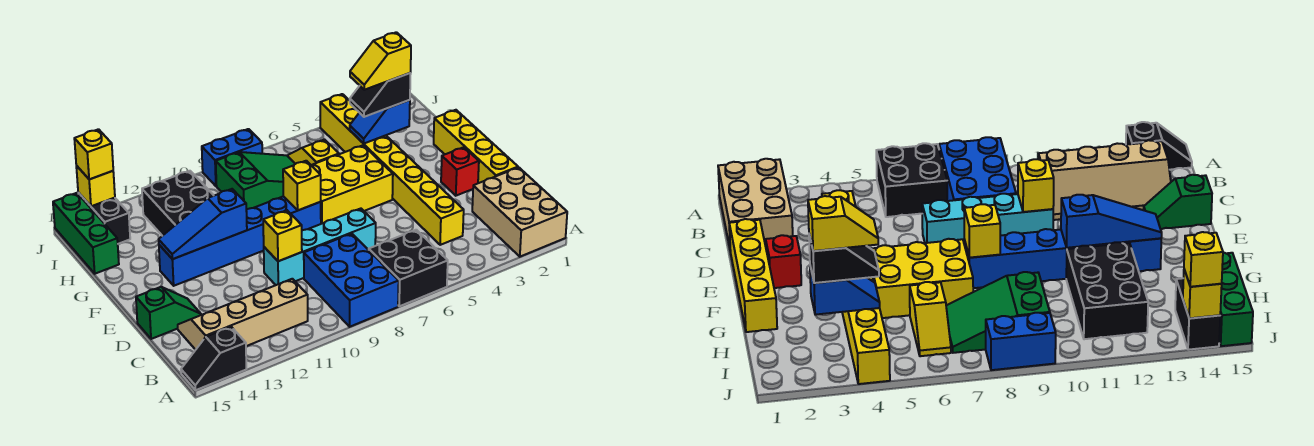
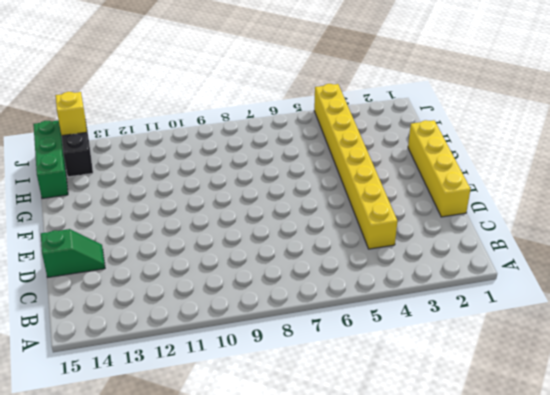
none -> tan brick A1:C2 level 1
none -> black brick A6:B7 level 1
none -> blue brick A8:C9 level 1

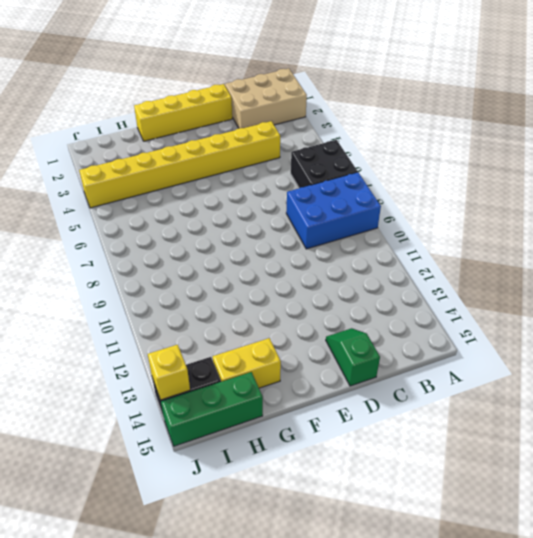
yellow brick G14:H14 level 1 -> none
none -> black slope A14:A15 level 1 top 14
none -> tan slope B11:C14 level 1 top B
none -> cyan brick D7:D10 level 1

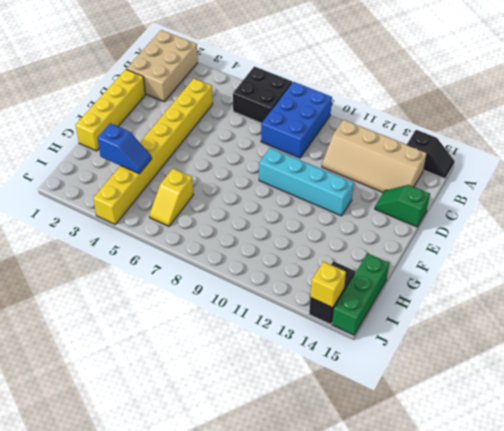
cyan brick E9:E12 level 1 -> cyan brick D7:D10 level 1
none -> red brick E2 level 1
none -> yellow brick F5:G7 level 1
none -> blue brick F8:F13 level 1

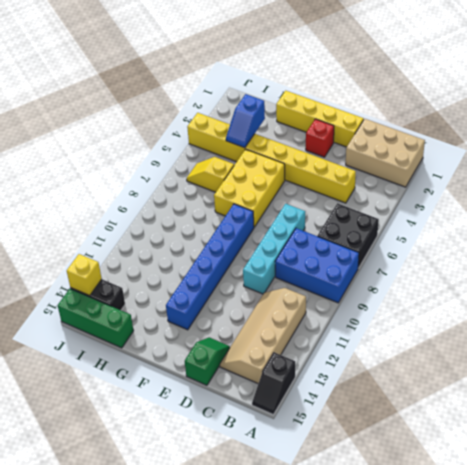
none -> black brick G11:I12 level 1
none -> green slope H7:I9 level 1 top 9
none -> blue brick J8:J9 level 1

